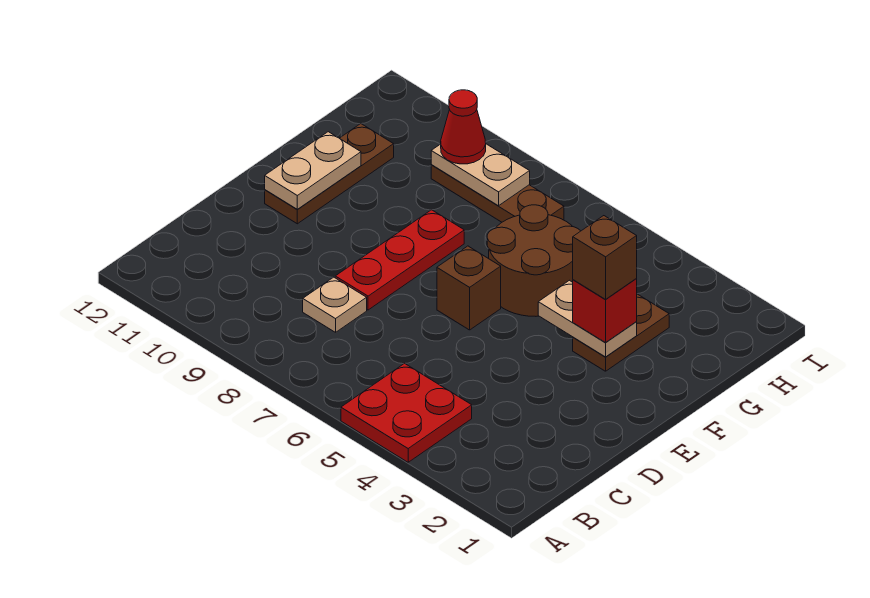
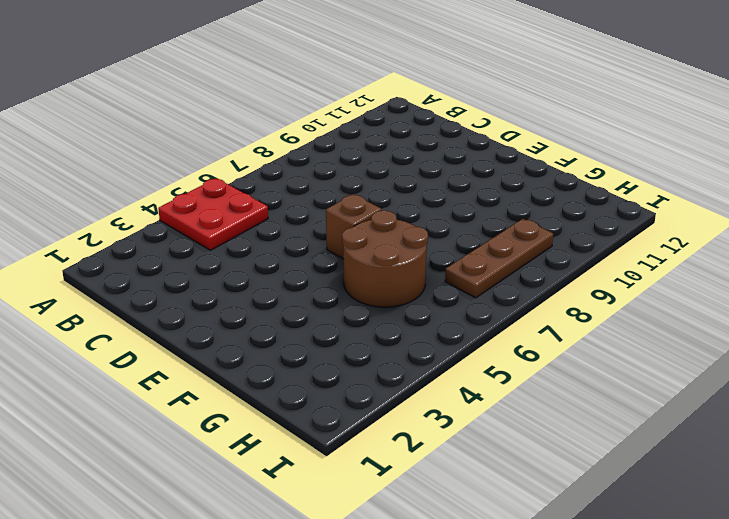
none -> tan plate C8 level 1
none -> red plate D8:F8 level 1
none -> brown plate E11:G11 level 1

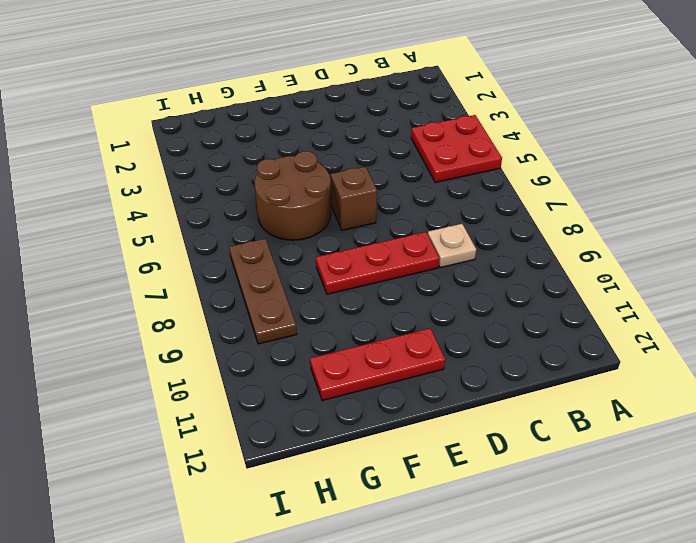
red plate E11:G11 level 1 -> brown plate E11:G11 level 1
none -> brown plate F3:G3 level 1
none -> tan plate E11:F11 level 2
none -> tan plate F3:F4 level 2

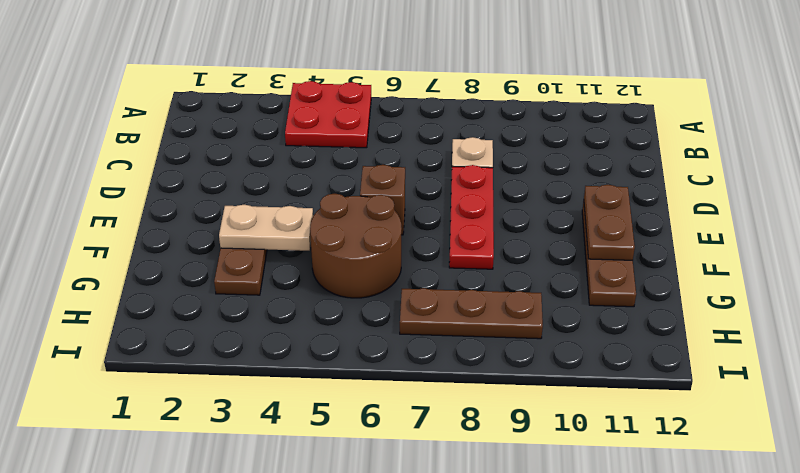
brown plate E11:F11 level 2 -> tan plate E11:F11 level 2
none -> tan plate H8:H9 level 2
none -> red brick F3 level 3
none -> red cone H9 level 3

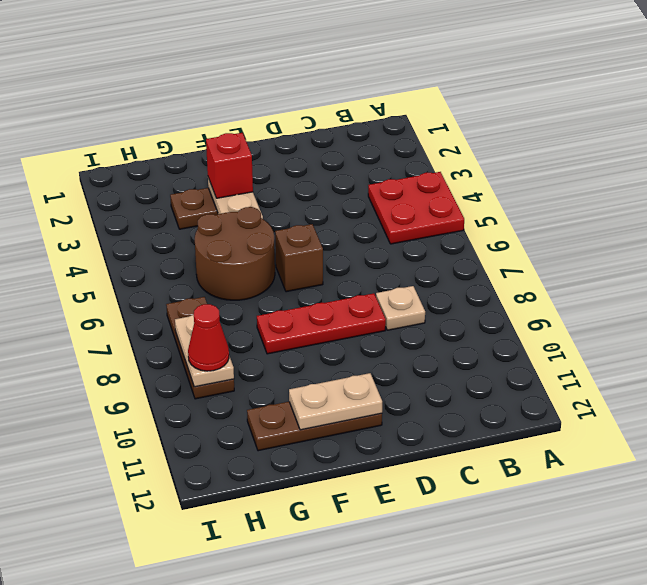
none -> brown brick F3 level 4

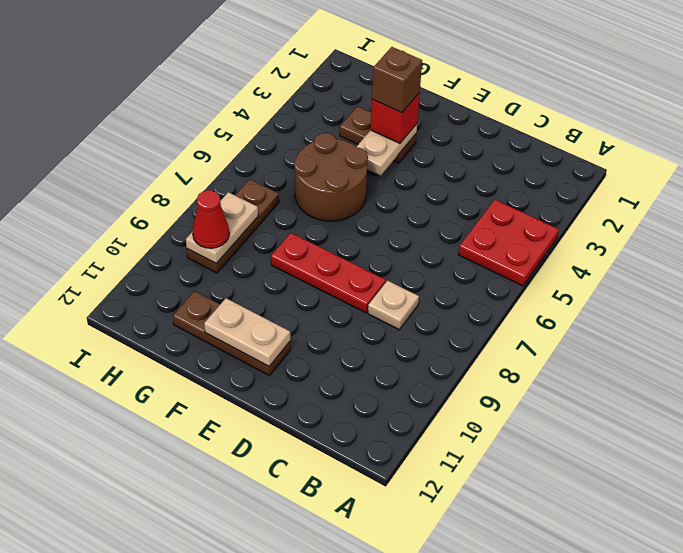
none -> brown brick E6 level 1

